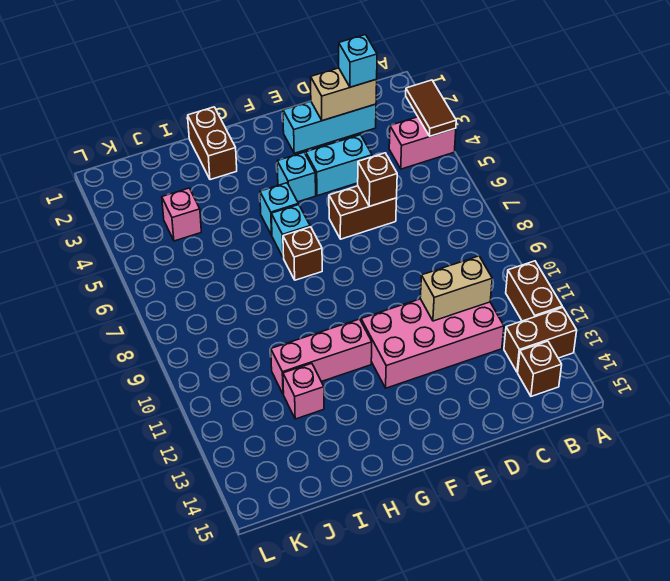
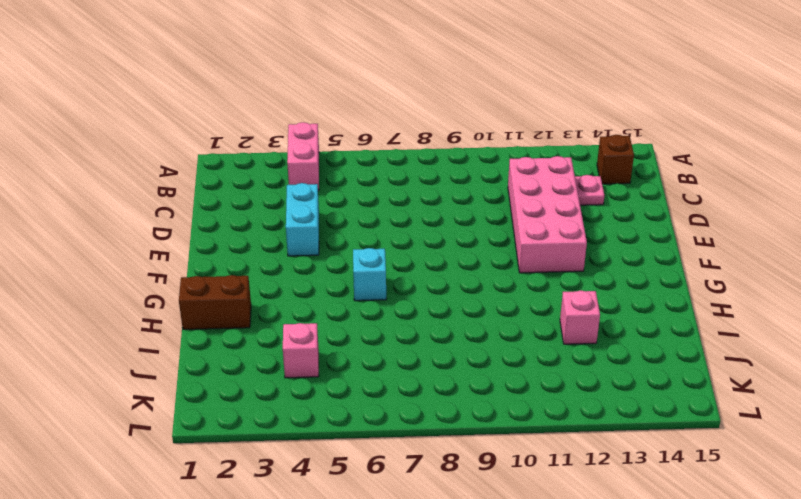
pink plate C13 level 1 -> none
none -> brown brick A11:A12 level 1
none -> brown brick A13:B13 level 1
none -> cyan brick C2:E2 level 1

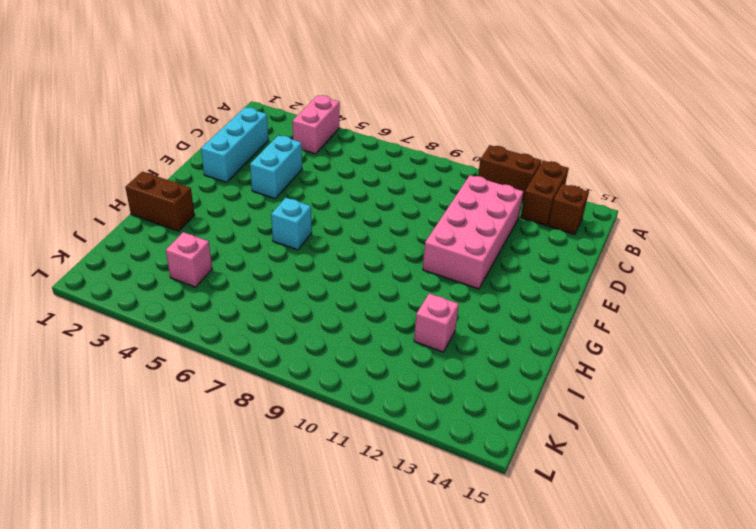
none -> brown brick D6:E6 level 1
none -> cyan brick F4 level 1
none -> cyan brick G5 level 1

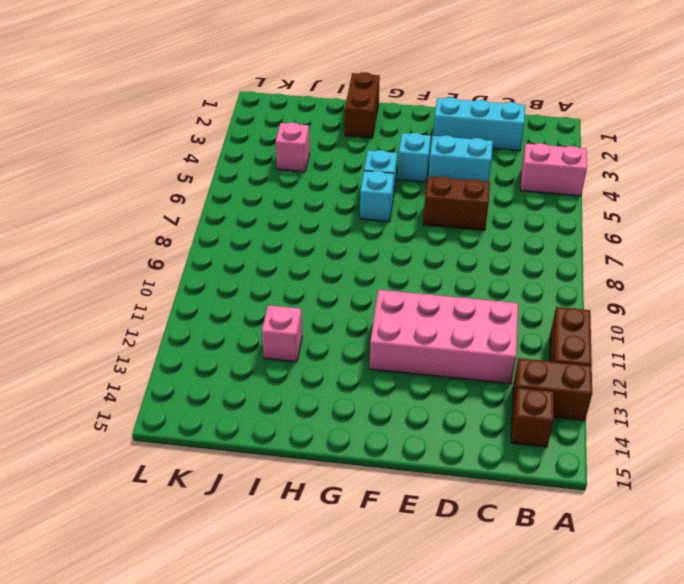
none -> brown brick G7 level 1
none -> pink brick G11:I11 level 1
none -> brown tile A3:A4 level 2

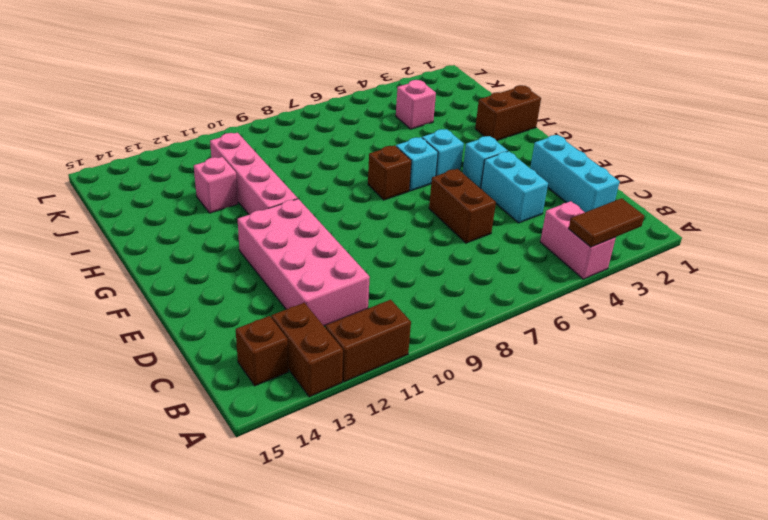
pink brick G11:J11 level 1 -> pink brick G11:I11 level 1
none -> tan brick C2:D2 level 2
none -> tan brick C11:D11 level 2
none -> brown brick D6 level 2

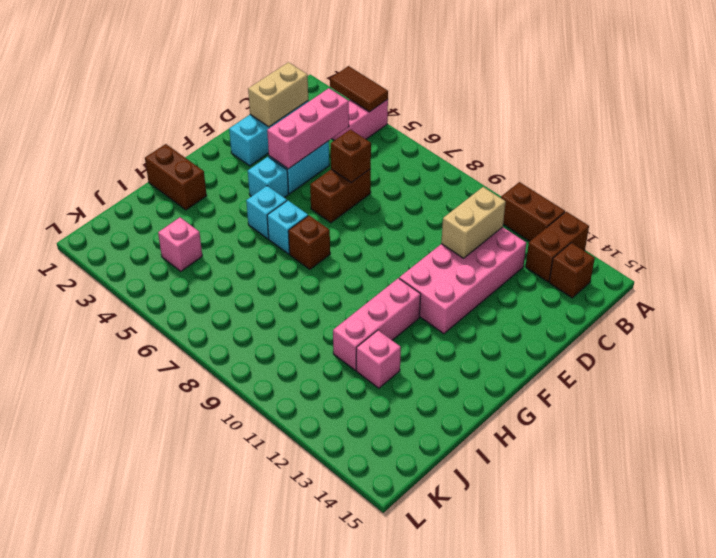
pink brick C4:E4 level 2 -> none
none -> cyan brick C2 level 3

